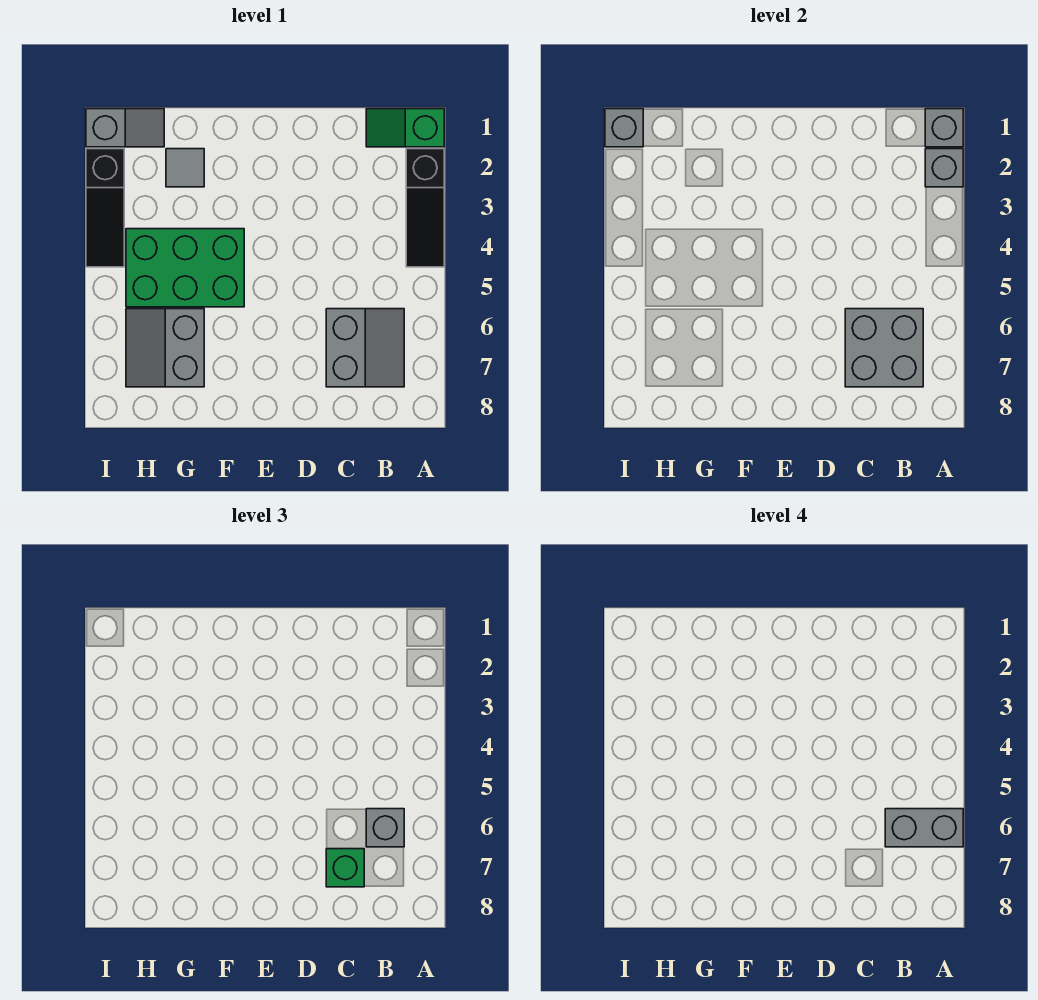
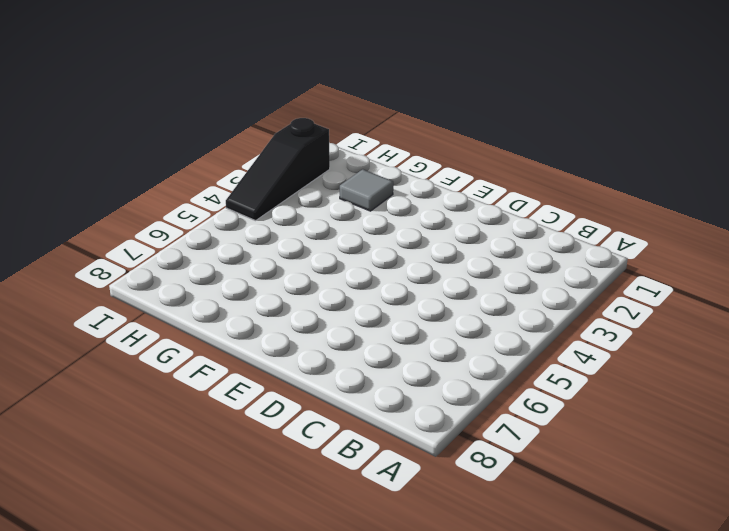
none -> green slope A1:B1 level 1 top A
none -> black slope A2:A4 level 1 top 2
none -> grey slope B6:C7 level 1 top C

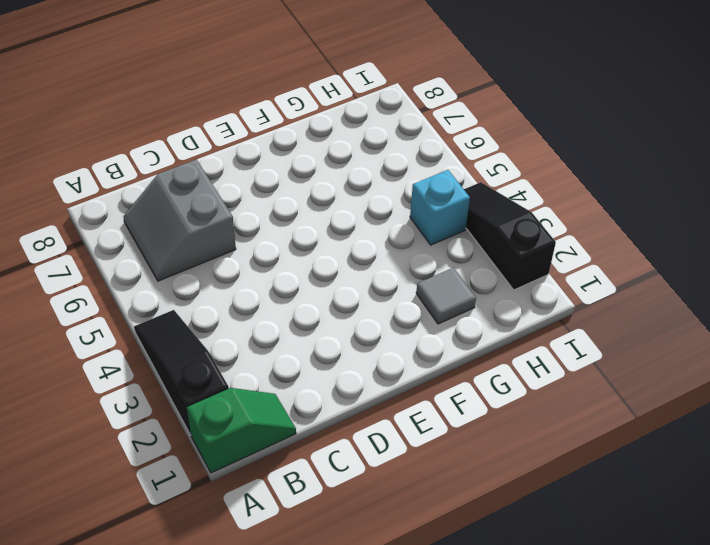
cyan brick H4 level 1 -> green brick F4:H5 level 1
none -> grey slope G6:H7 level 1 top G
none -> grey slope H1:I1 level 1 top I
none -> grey brick A1 level 2

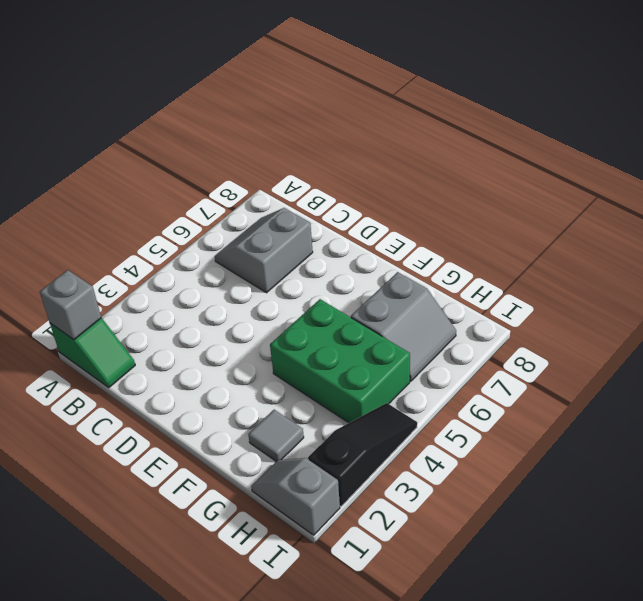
none -> black slope A2:A4 level 1 top 2
none -> grey brick A2 level 2
none -> grey brick B6:C7 level 2

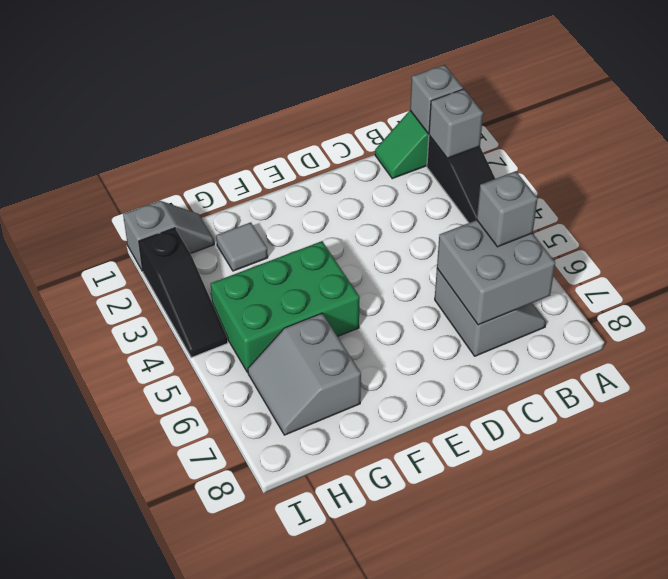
none -> grey brick I1 level 2
none -> green brick C7 level 3
none -> grey brick A6:B6 level 4

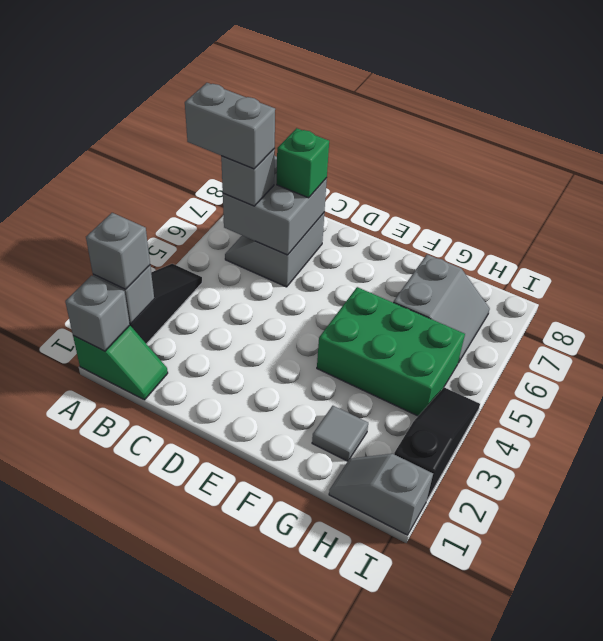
grey brick A2 level 3 -> grey brick I1 level 2

